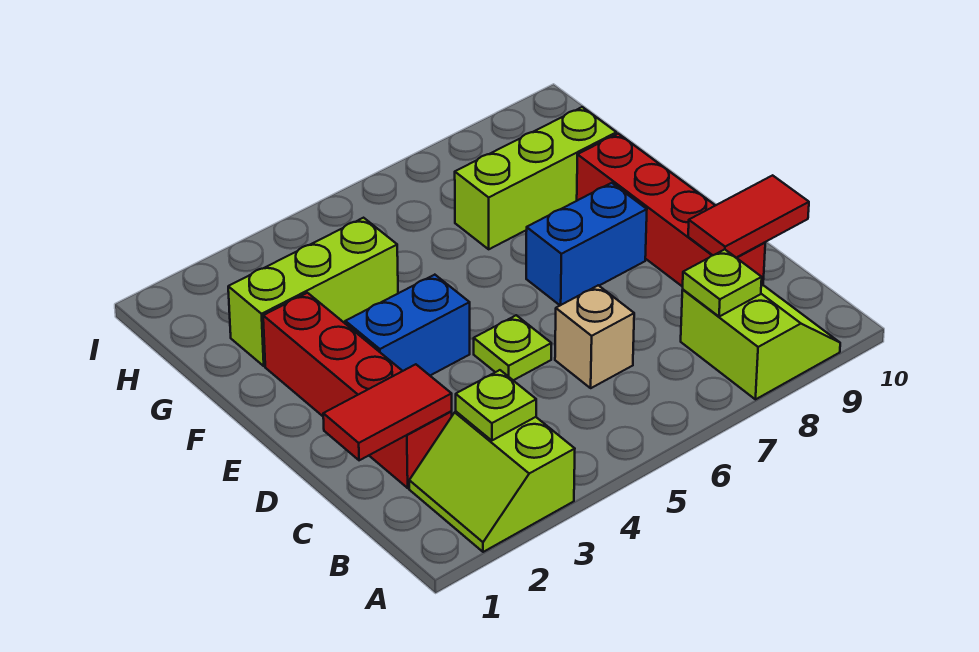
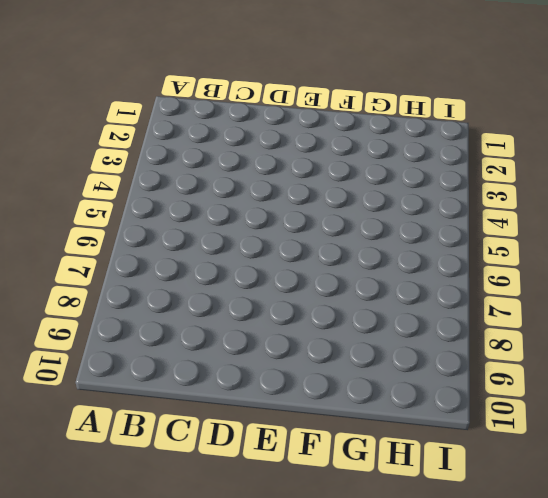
none -> lime slope A2:B3 level 1 top 3
none -> lime slope A8:B9 level 1 top 8
none -> red brick C2:F2 level 1

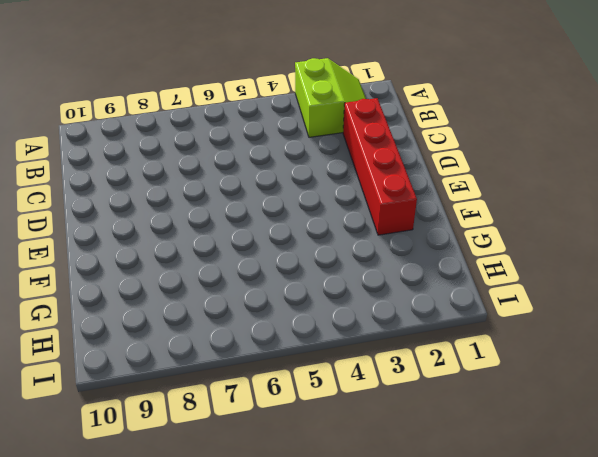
none -> lime slope A8:B9 level 1 top 8
none -> tan brick C6 level 1
none -> red brick C9:F9 level 1

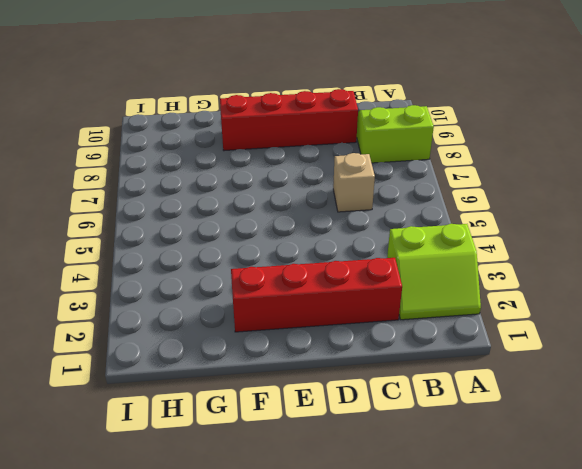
none -> lime plate D5 level 1
none -> blue brick E3:E4 level 1
none -> blue brick E7:E8 level 1

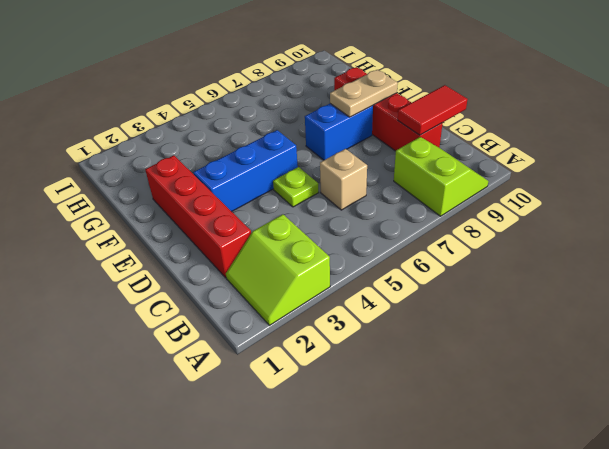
blue brick E3:E5 level 1 -> blue brick E3:E4 level 1
tan plate E8:E9 level 2 -> none
none -> lime brick G2:G4 level 1
none -> lime brick G7:G9 level 1
none -> lime plate B3 level 2

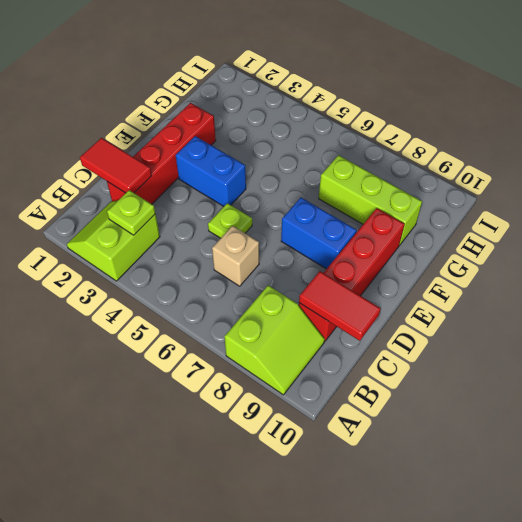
none -> lime brick G2:G4 level 1
none -> lime plate B8 level 2

